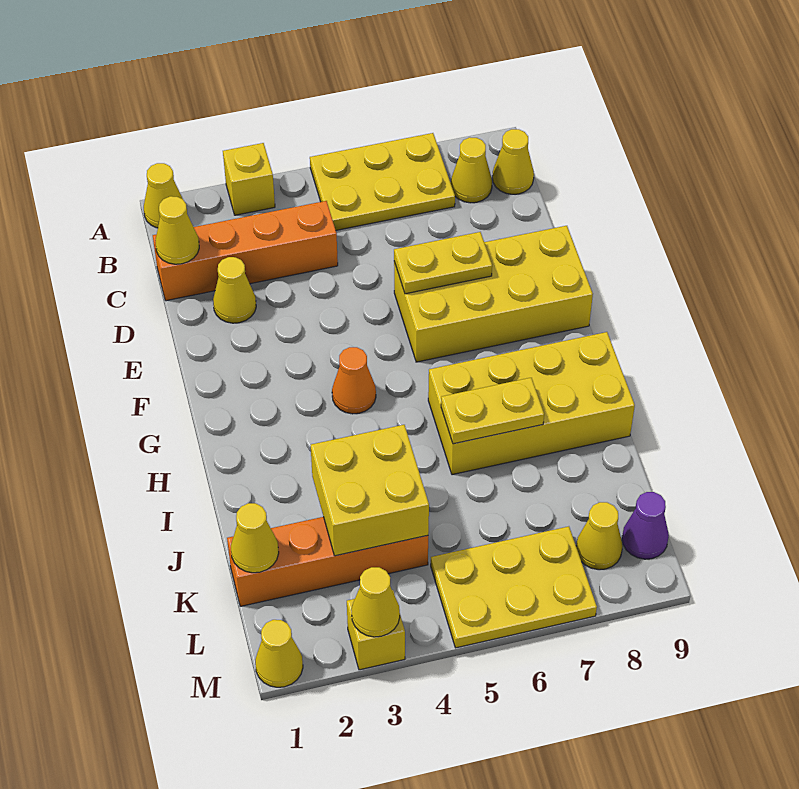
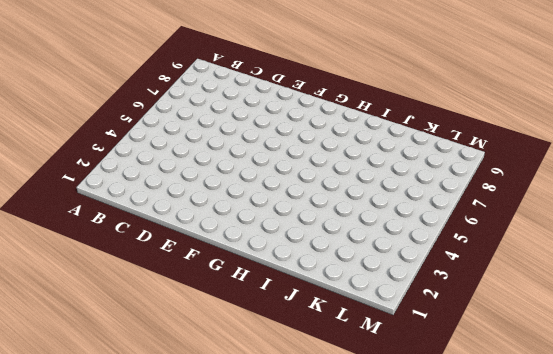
none -> yellow cone A1 level 1
none -> yellow brick A3 level 1
none -> yellow plate A5:B7 level 1

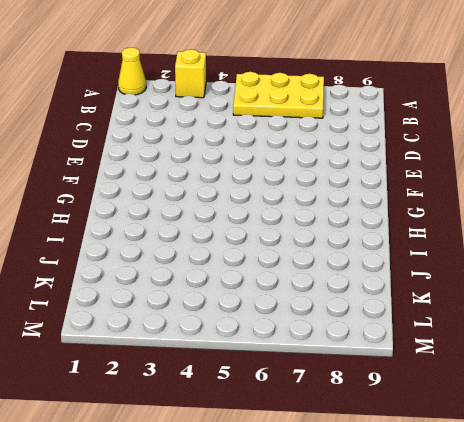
none -> yellow cone B8 level 1
none -> yellow cone B9 level 1
none -> orange brick C1:C4 level 1

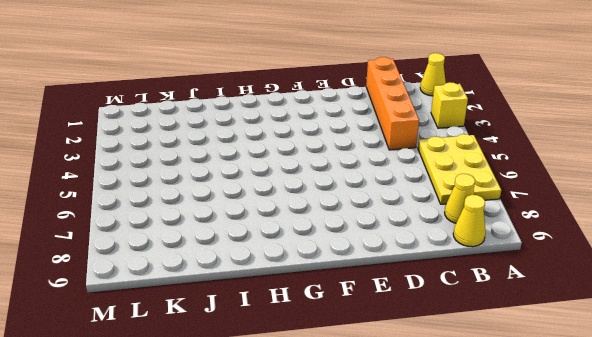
none -> yellow cone D2 level 1
none -> yellow brick E6:F9 level 1
none -> orange cone G4 level 1

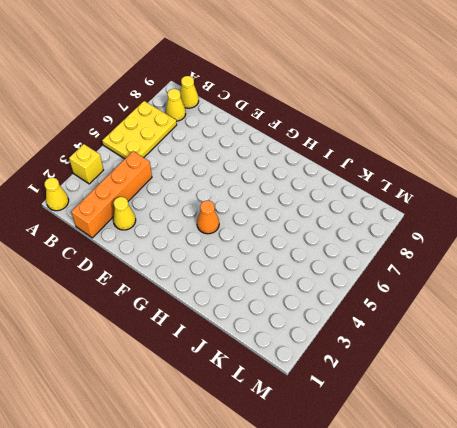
none -> yellow brick E6:F9 level 1
none -> yellow brick H6:I9 level 1
none -> orange brick K1:K4 level 1

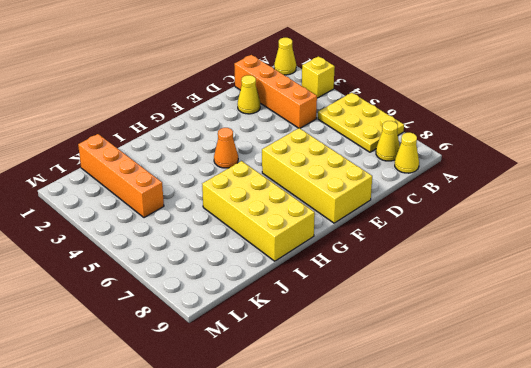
none -> yellow plate L5:M7 level 1
none -> yellow cone L8 level 1
none -> purple cone L9 level 1

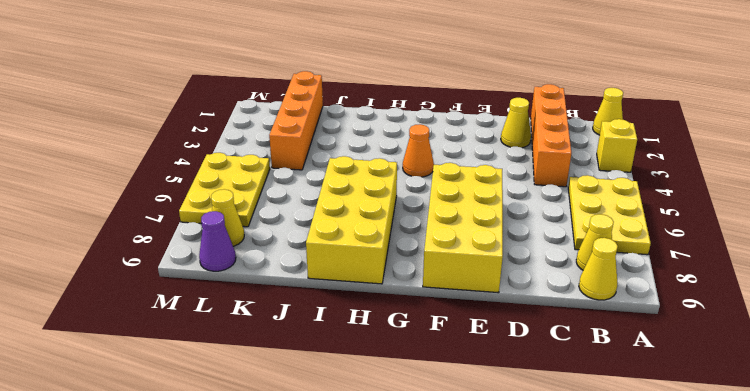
none -> yellow cone M1 level 1
none -> yellow brick M3 level 1
none -> yellow cone C1 level 2

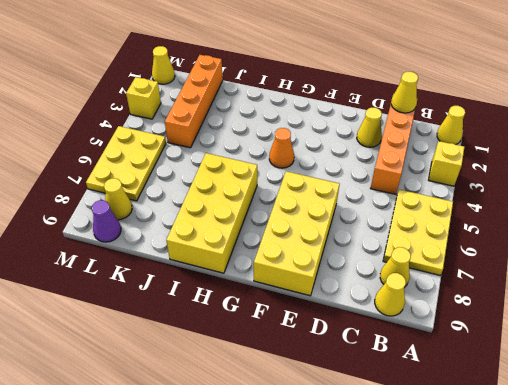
none -> yellow plate E6:E7 level 2
none -> yellow plate I6:I7 level 2
none -> yellow brick J3:K4 level 2

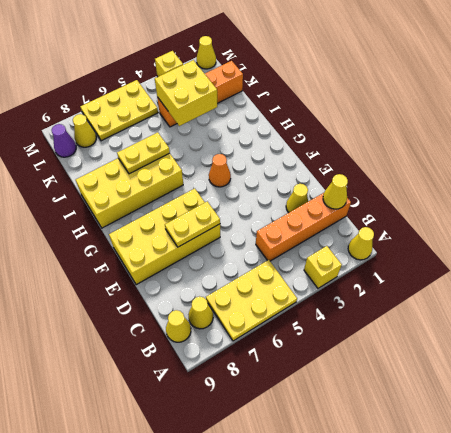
none -> yellow cone K1 level 2
none -> yellow cone M3 level 2

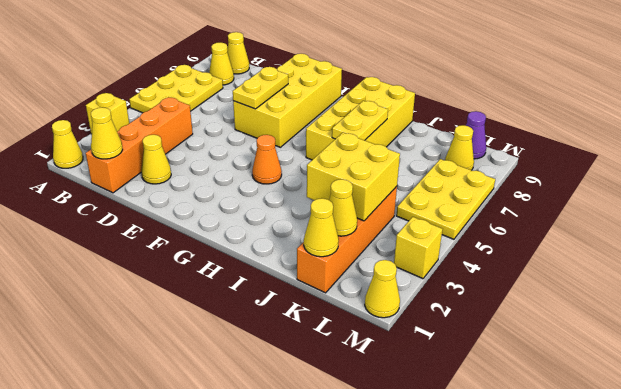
yellow cone K2 level 2 -> yellow cone M3 level 2

